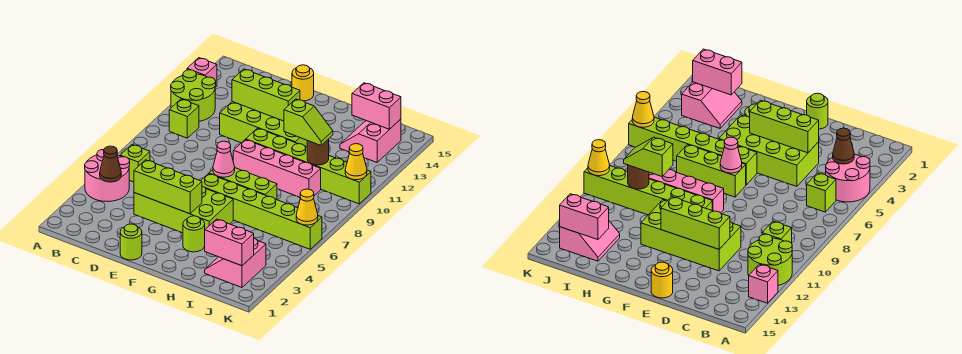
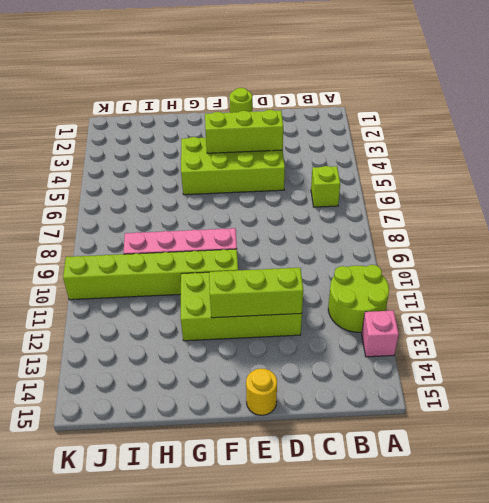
none -> pink round brick A4:B5 level 1
none -> lime brick B10 level 1
none -> lime brick F6:K6 level 1

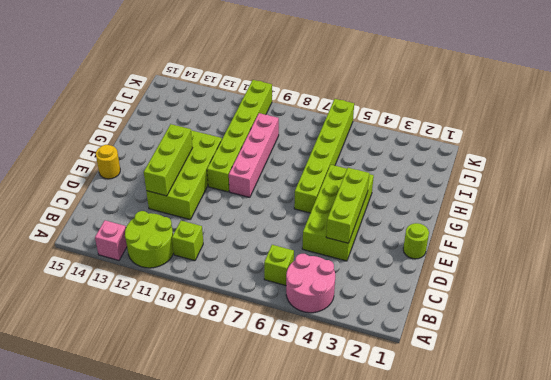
none -> lime brick F7:H7 level 1
none -> lime round brick G3 level 1
none -> pink slope I2:J3 level 1 top J

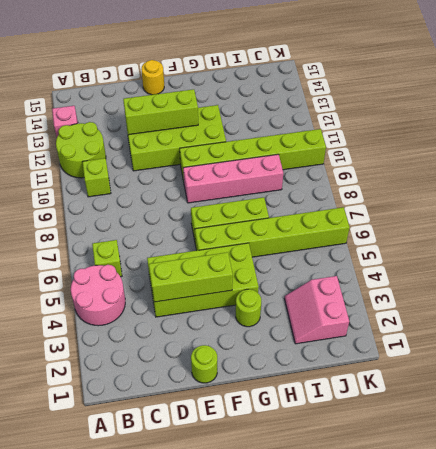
none -> pink slope I13:J14 level 1 top J
none -> brown cone B4 level 2
none -> pink cone F7 level 2

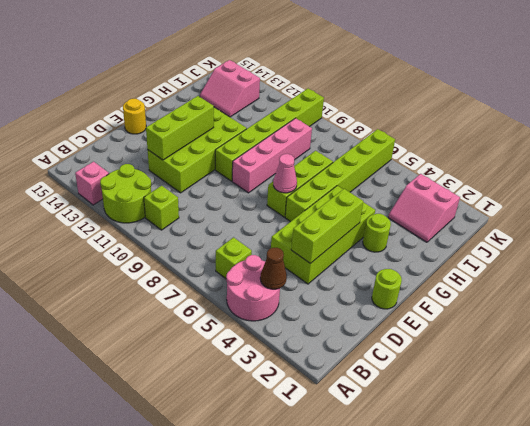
none -> pink brick I2:J2 level 2
none -> brown round brick I10 level 2
none -> pink brick I14:J14 level 2

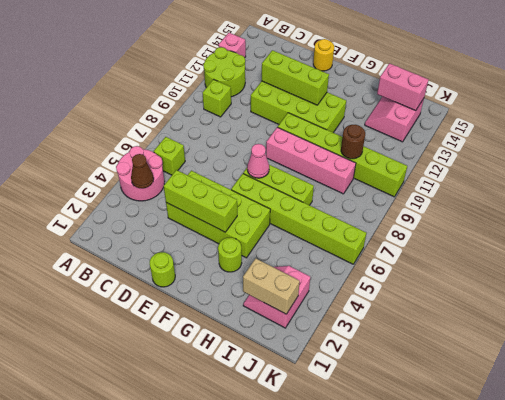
tan brick I2:J2 level 2 -> pink brick I2:J2 level 2
none -> yellow cone K6 level 2
none -> yellow cone K10 level 2
none -> lime slope H10:I10 level 3 top H

